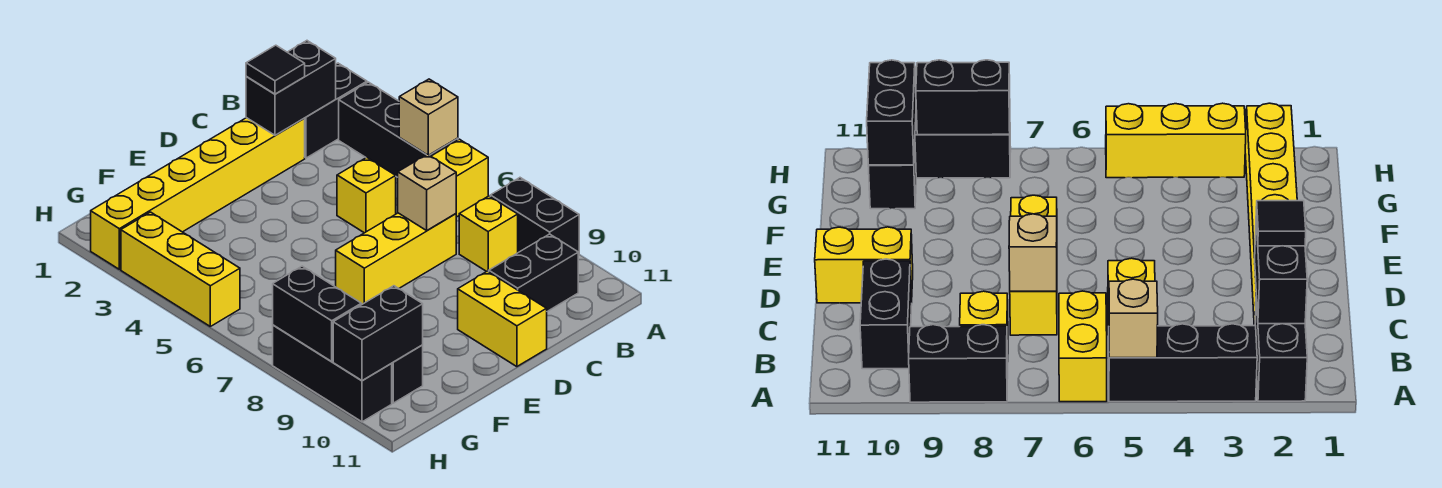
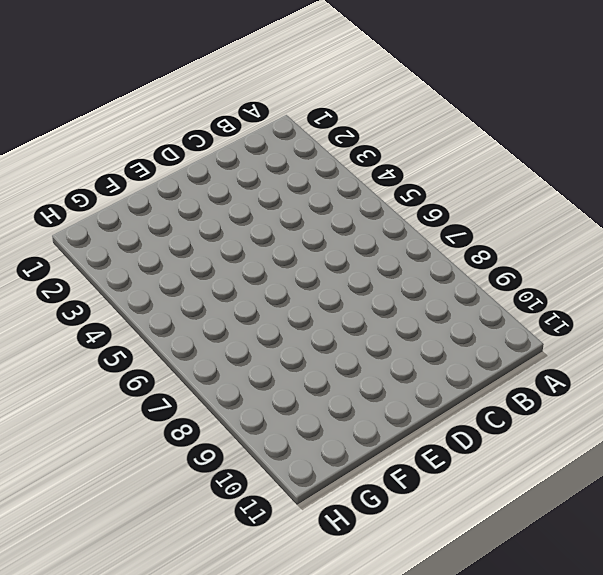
none -> black brick A2:B2 level 1
none -> black brick A3:A5 level 1
none -> yellow brick A6:B6 level 1

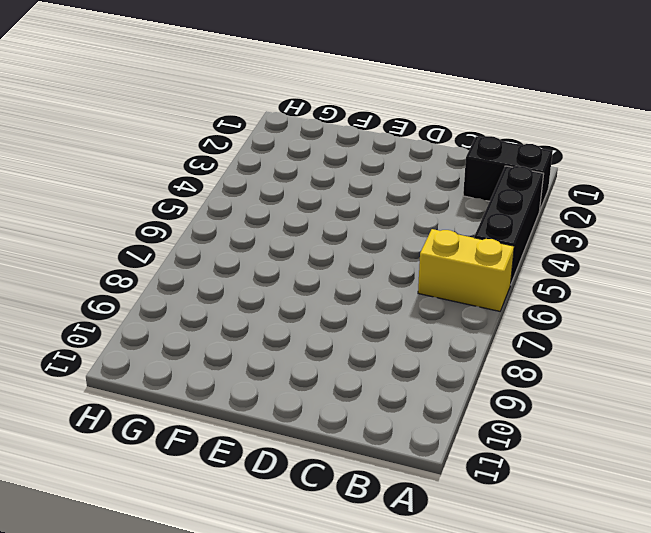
none -> black brick A8:A9 level 1
none -> yellow brick B8 level 1
none -> black brick B10:C10 level 1

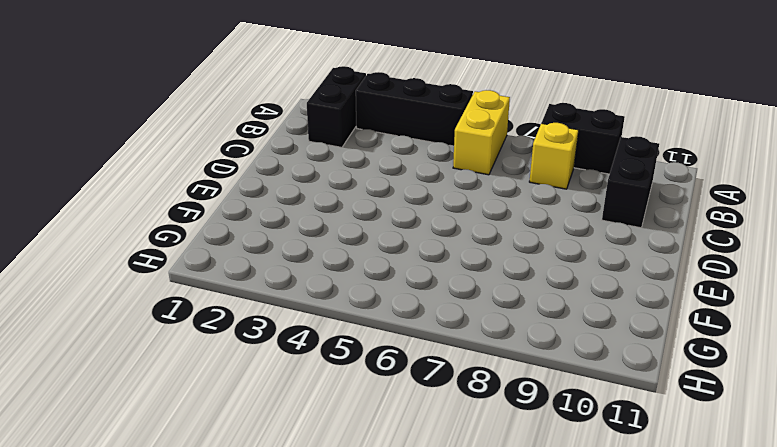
none -> yellow brick C2:H2 level 1
none -> yellow brick C5 level 1
none -> yellow brick C7:E7 level 1

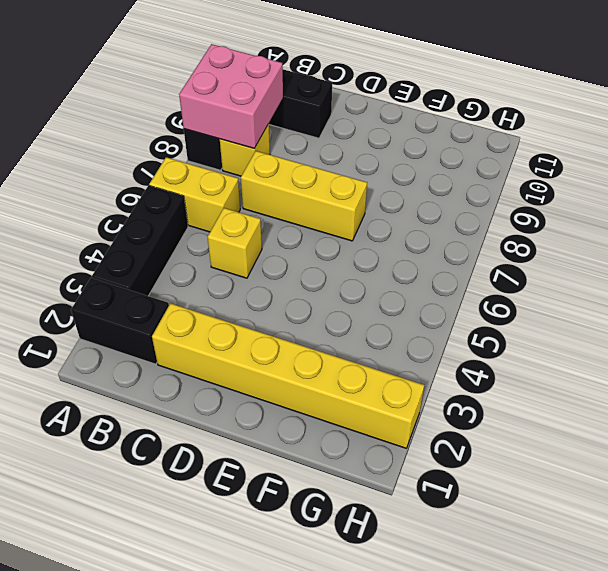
pink brick A8:B9 level 2 -> none
none -> yellow brick D10:D11 level 1
none -> black brick G10 level 1
none -> yellow brick H3:H5 level 1

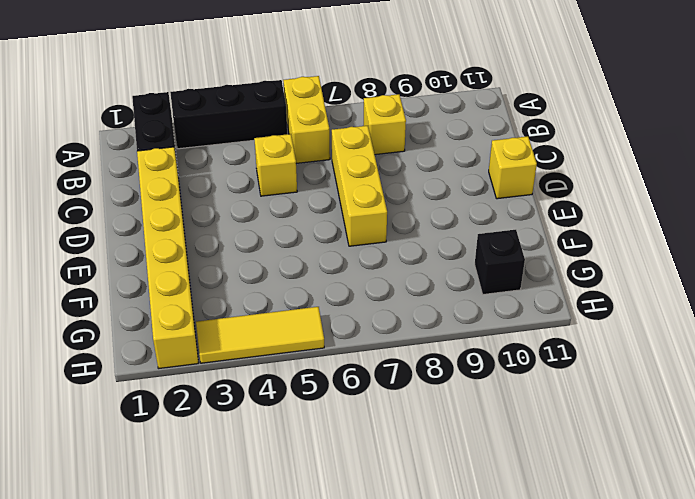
yellow brick D11 level 1 -> yellow brick D10:D11 level 1
yellow tile H3:H5 level 1 -> yellow brick H3:H5 level 1
none -> black brick A8:A9 level 1
none -> black brick B10:C10 level 1
none -> black brick H8:H10 level 1

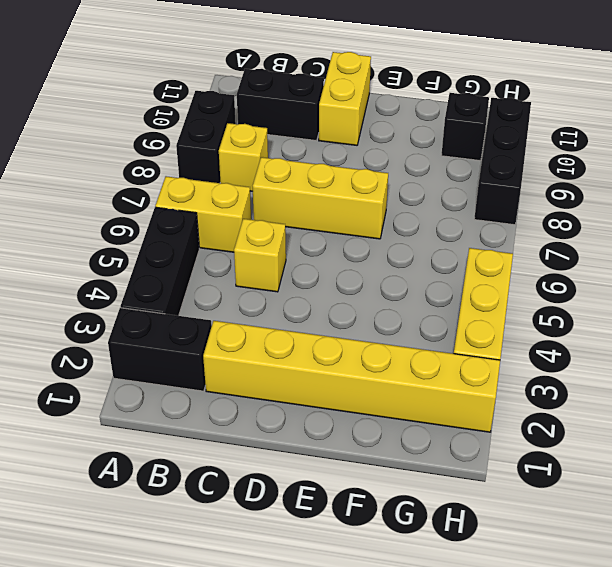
none -> tan brick A5 level 2
none -> black brick B2:C2 level 2
none -> tan brick C7 level 2

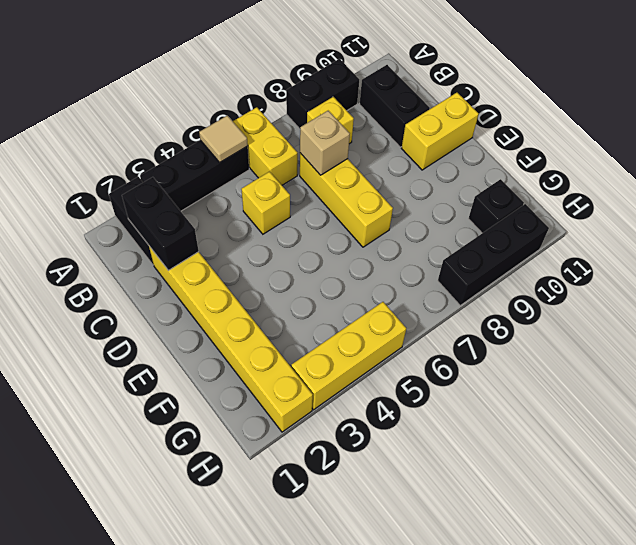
tan tile A5 level 2 -> tan brick A5 level 2
none -> black brick G10:H10 level 2
none -> black brick H8:H9 level 2
none -> black tile C2 level 3

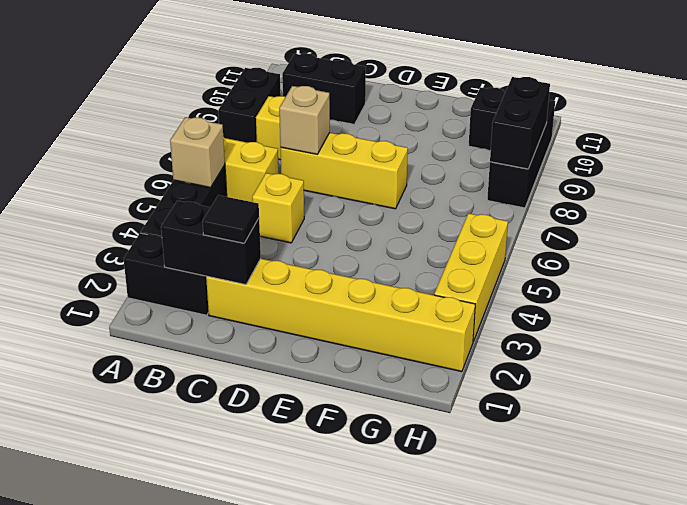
none -> yellow brick D10:D11 level 1
none -> black brick G10:H10 level 2

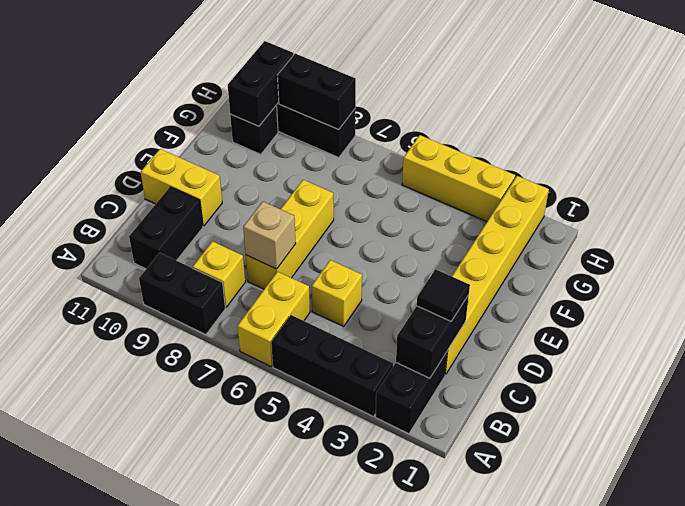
none -> tan brick A5 level 2

